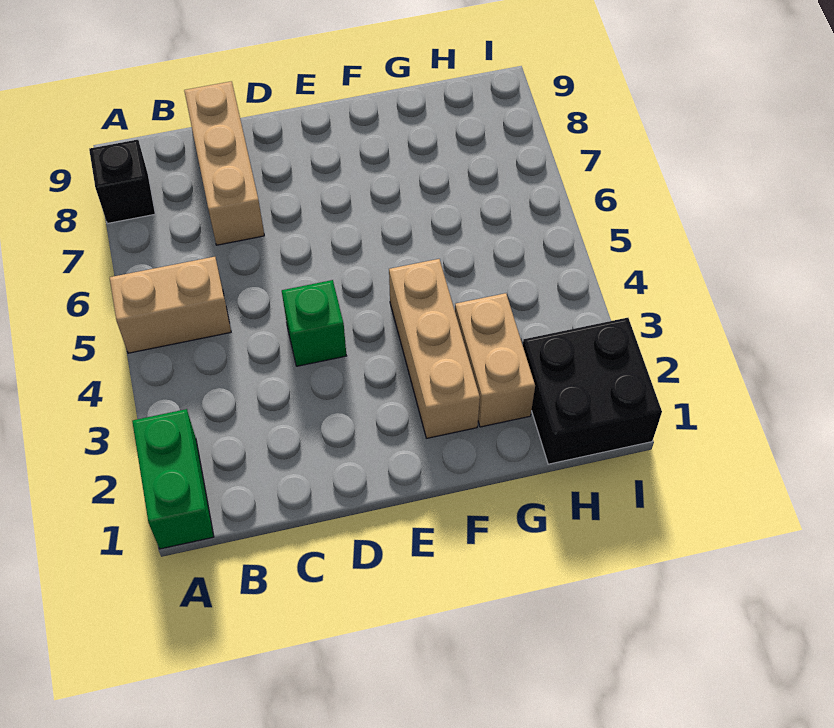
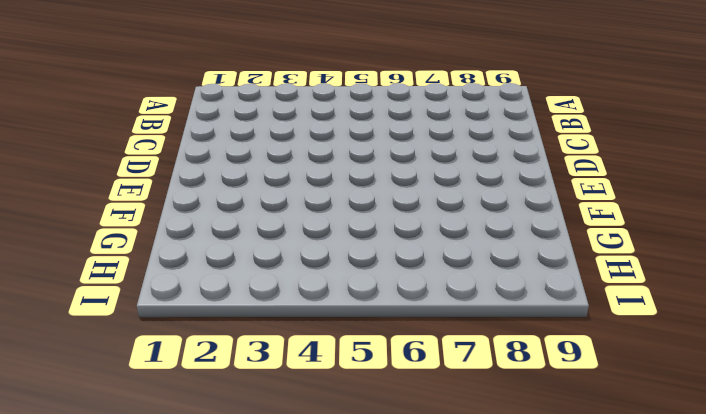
none -> green brick A1:A2 level 1
none -> tan brick A5:B5 level 1

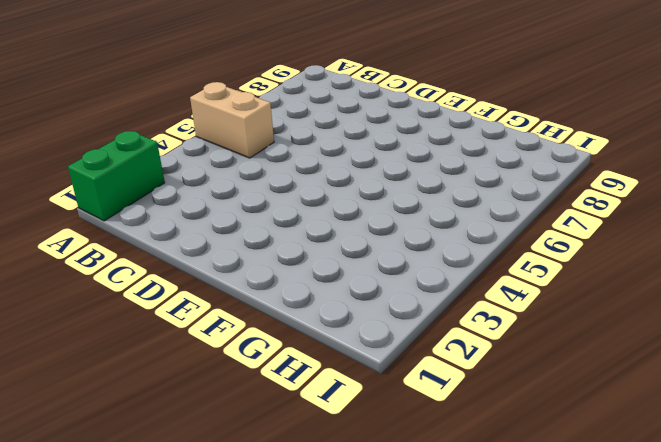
none -> black brick A8 level 1
none -> tan brick C7:C9 level 1

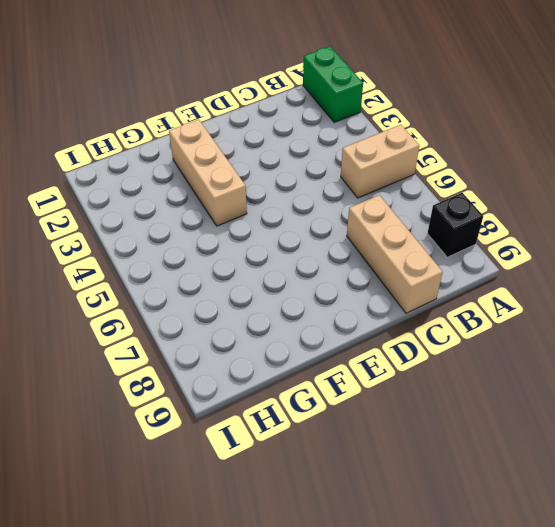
none -> green brick D4 level 1
none -> tan brick G2:G3 level 1

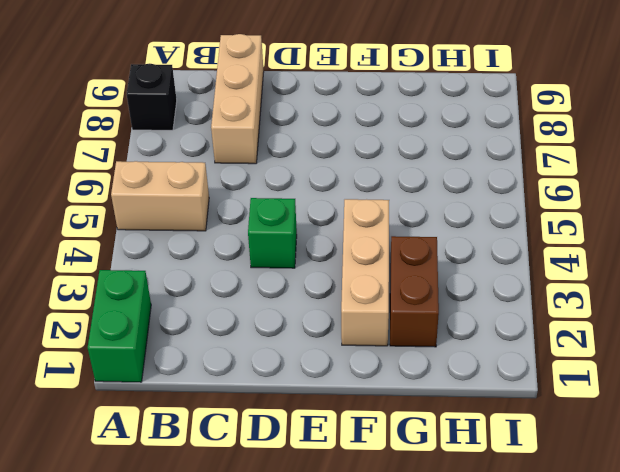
brown brick G2:G3 level 1 -> tan brick G2:G3 level 1
none -> black brick H1:I2 level 1

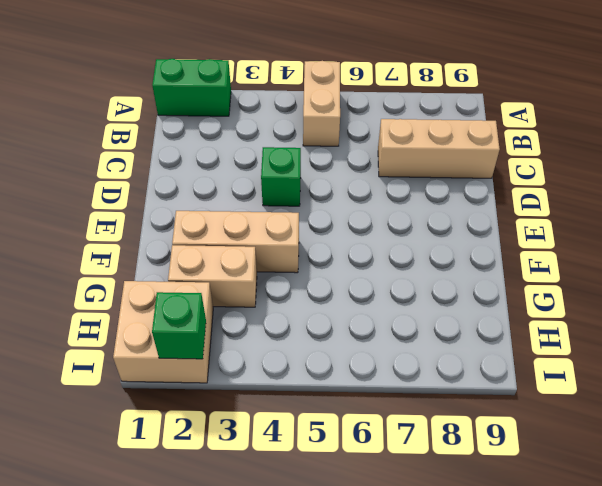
tan brick H1:I2 level 1 -> black brick H1:I2 level 1
green brick I2 level 2 -> none
none -> black brick A8 level 1

